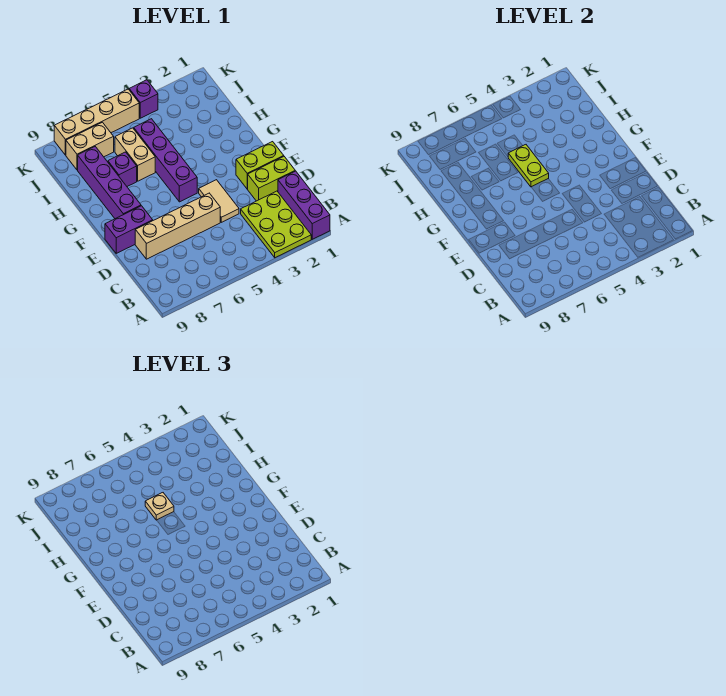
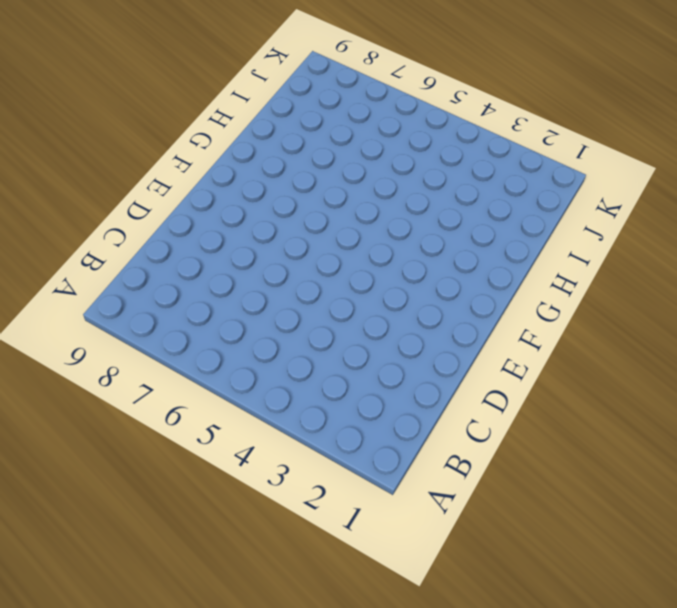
none -> purple brick A1:C1 level 1
none -> lime plate A2:C3 level 1
none -> lime brick D1:D2 level 1

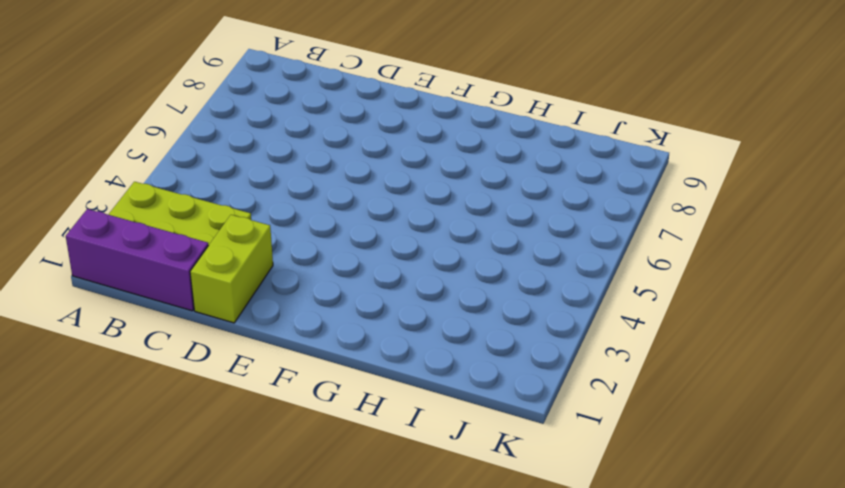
none -> tan tile D4:E4 level 1
none -> tan brick D5:D8 level 1
none -> lime brick E1:E2 level 1

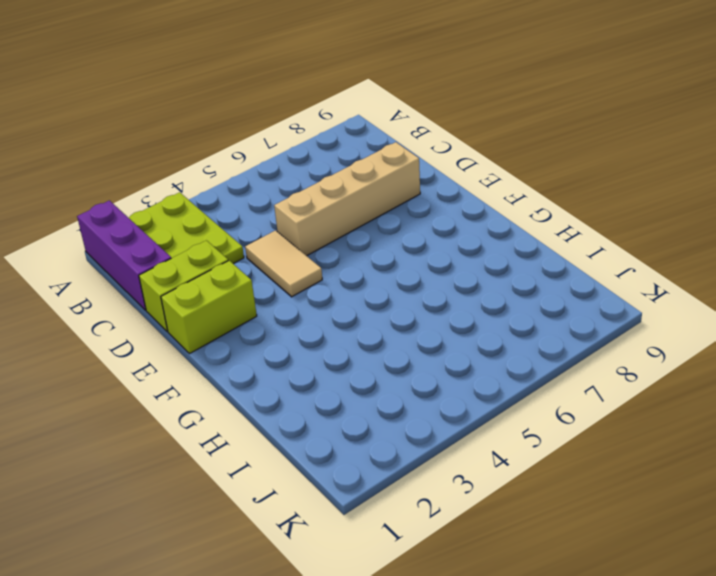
none -> purple brick E8:E9 level 1
none -> purple brick F5:I5 level 1
none -> purple brick F8:I8 level 1

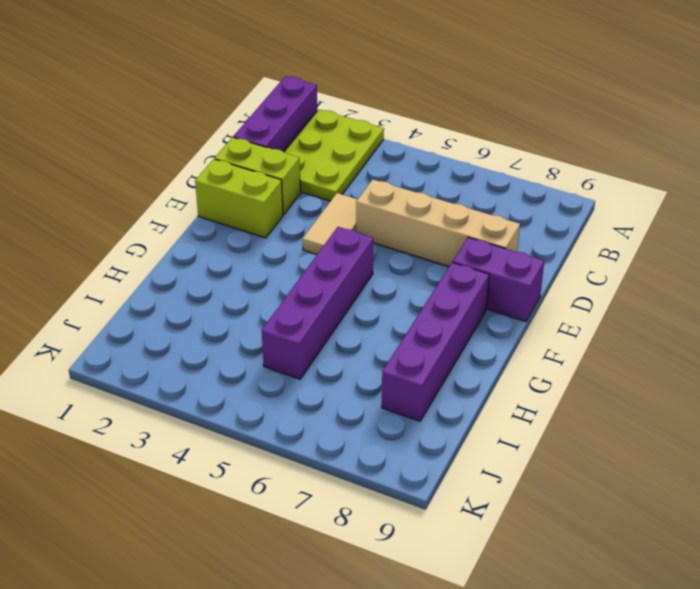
none -> tan brick H6:I6 level 1
none -> purple brick H7 level 1
none -> tan brick J7:J8 level 1

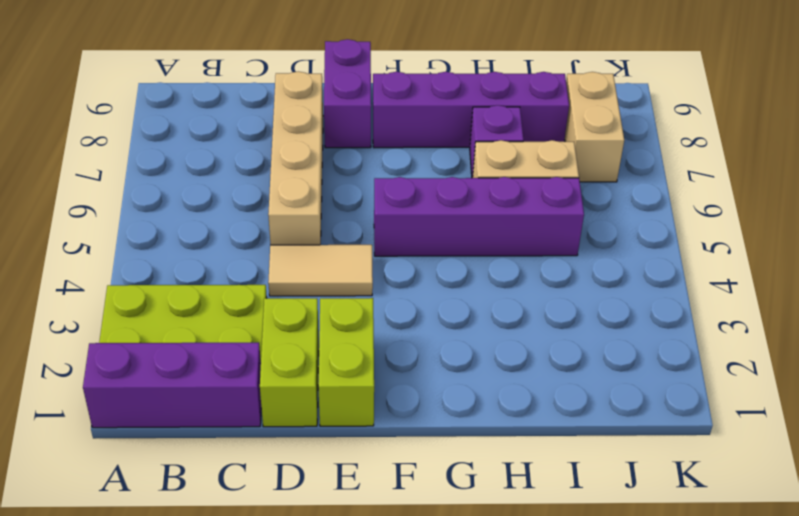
none -> purple brick K4 level 1
none -> tan brick K5:K8 level 1
none -> lime plate G5:H5 level 2

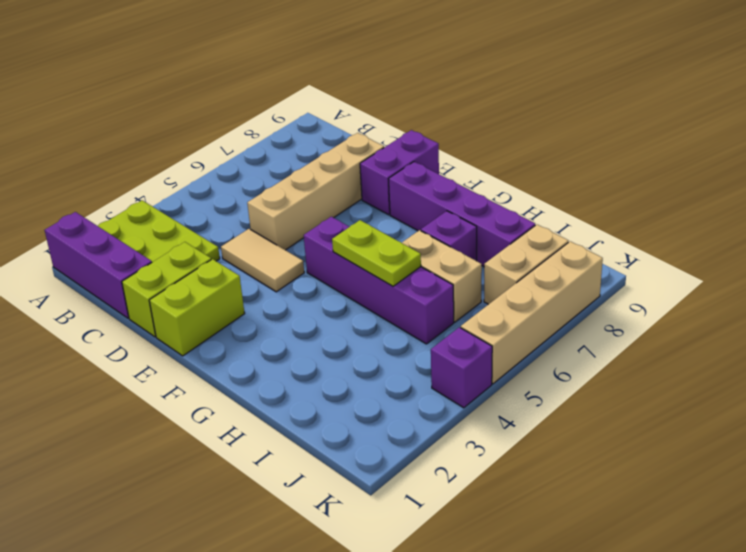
none -> tan plate H5 level 3

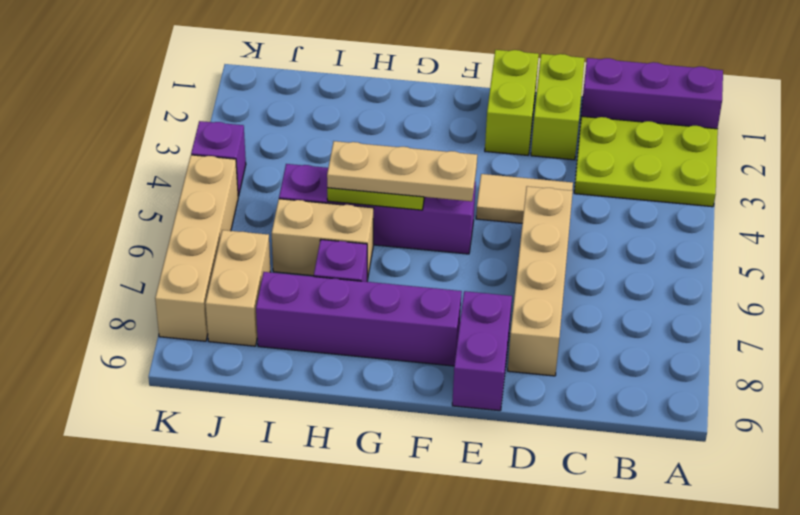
tan plate F5:H5 level 3 -> tan plate H5 level 3

